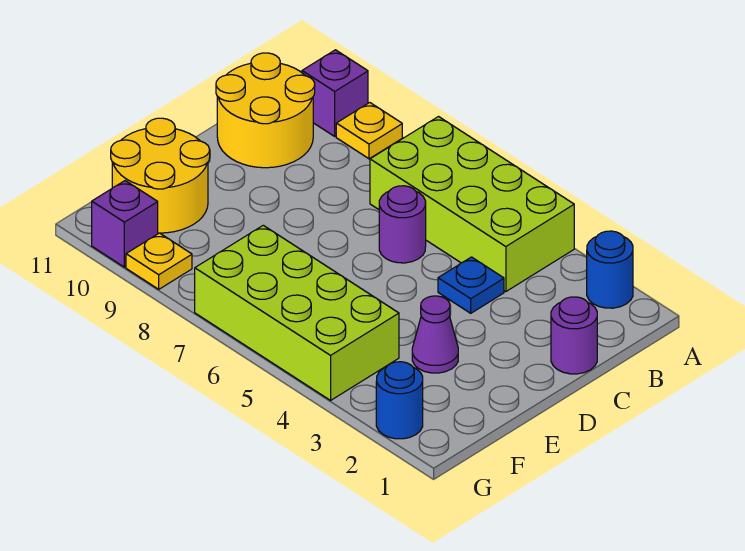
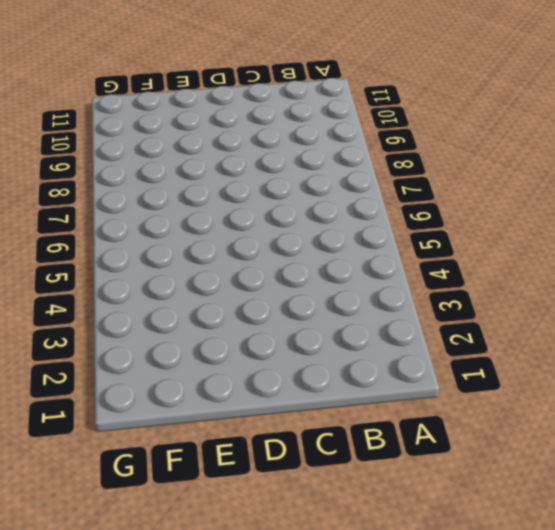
none -> blue round brick A2 level 1
none -> lime brick A4:B7 level 1
none -> yellow plate A9 level 1

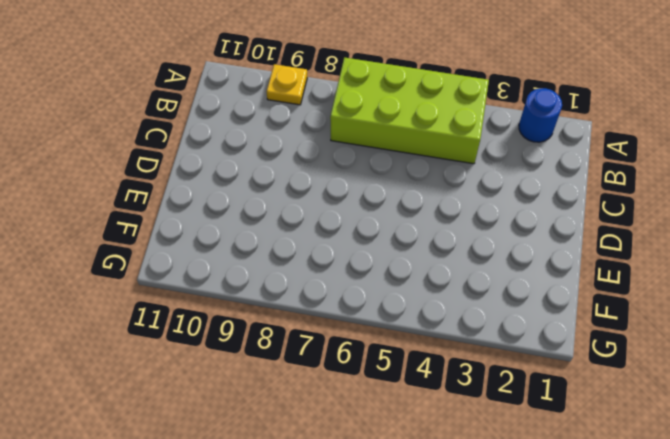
none -> purple brick A10 level 1
none -> yellow round brick B10:C11 level 1
none -> purple round brick C1 level 1

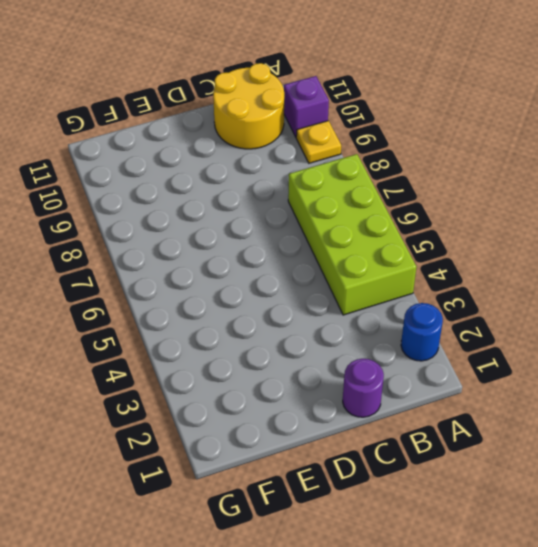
none -> blue plate C4 level 1
none -> purple round brick C6 level 1
none -> purple cone E3 level 1

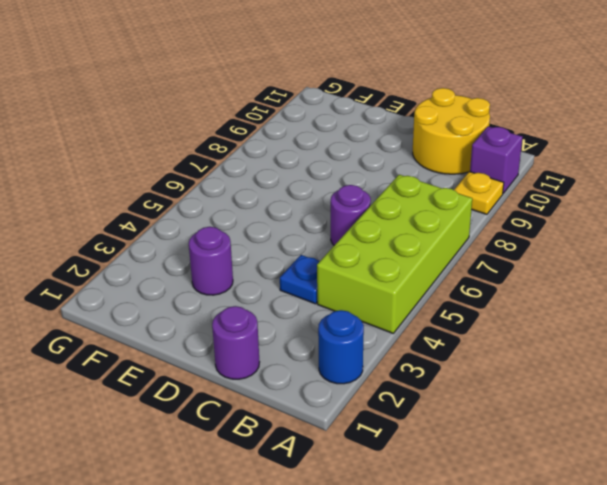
purple round brick E3 level 1 -> purple cone E3 level 1
none -> yellow round brick E10:F11 level 1
none -> lime brick F4:G7 level 1
none -> blue round brick G2 level 1

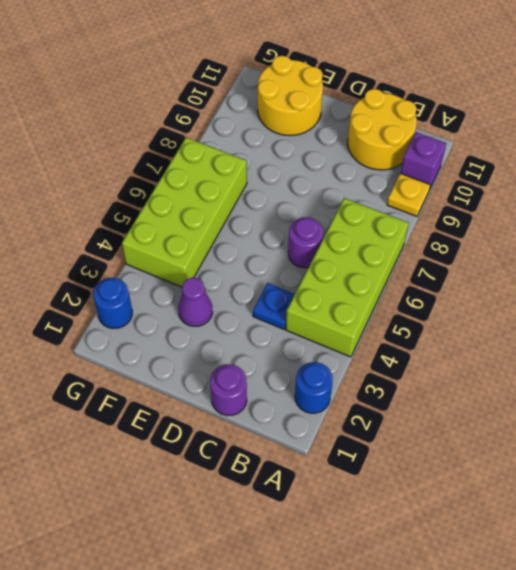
none -> yellow plate G9 level 1
none -> purple brick G10 level 1

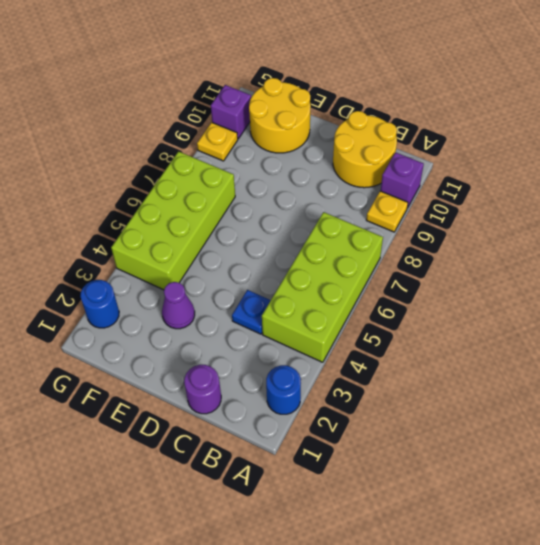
none -> purple round brick C6 level 1

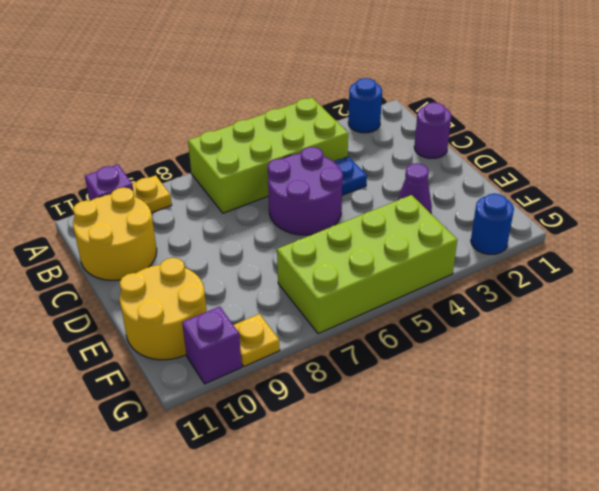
purple round brick C5:D6 level 1 -> purple round brick C6 level 1

